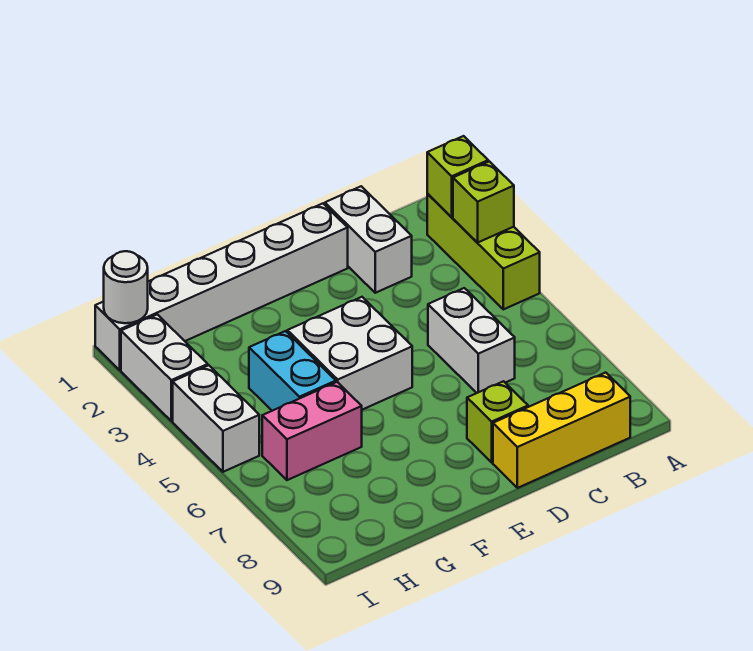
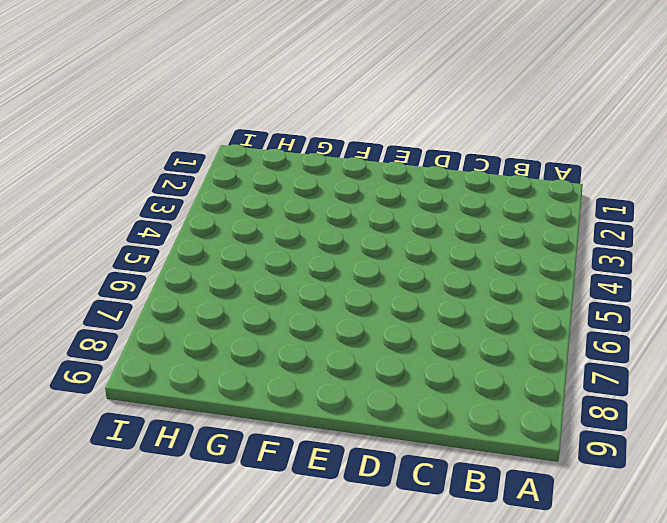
none -> lime brick A2:A4 level 1
none -> yellow brick B9:D9 level 1
none -> white brick C1:C2 level 1

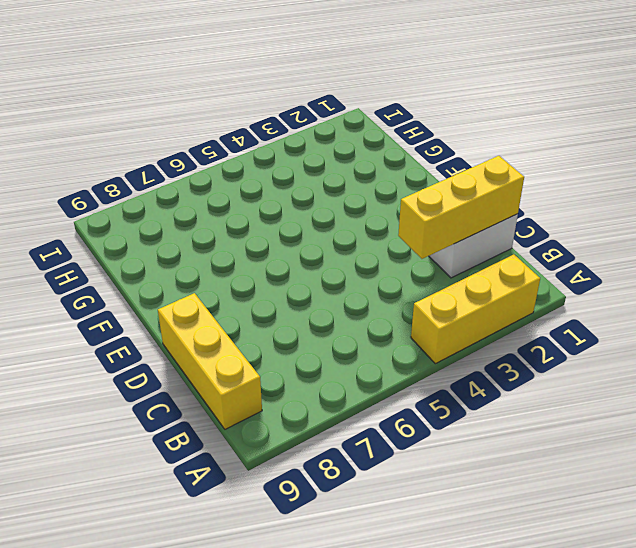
yellow brick A2:A4 level 1 -> lime brick A2:A4 level 1
yellow brick C1:C3 level 2 -> none
none -> white brick C5:C6 level 1
none -> white brick D1:I1 level 1
none -> lime brick D8 level 1

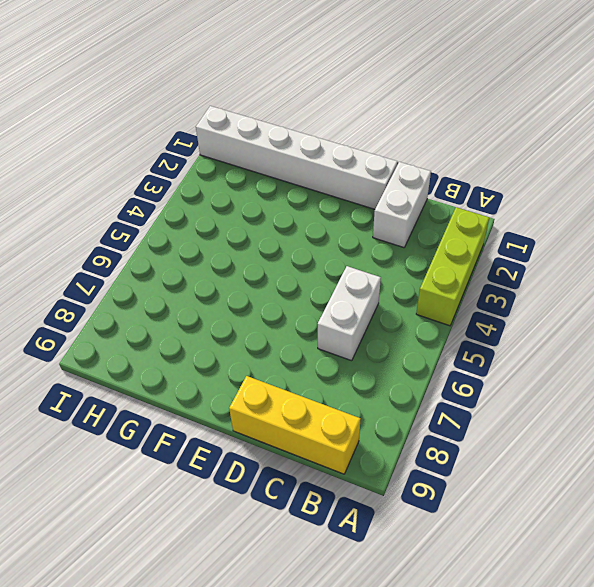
none -> lime brick D8 level 1
none -> white brick E4:F5 level 1
none -> cyan brick G4:G5 level 1

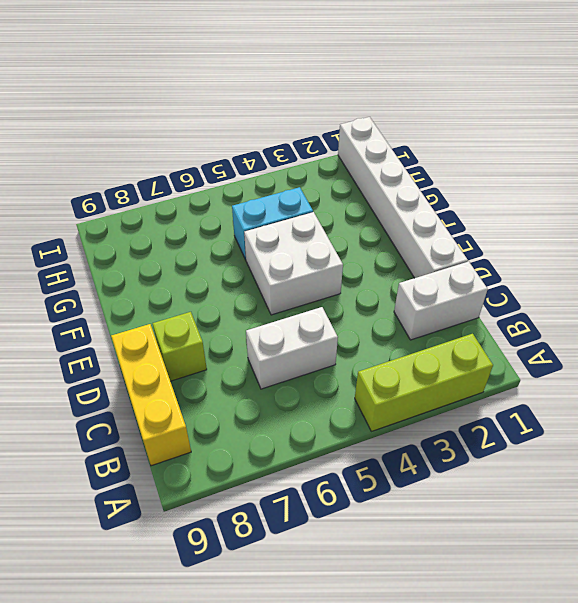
none -> pink brick G6:H6 level 1
none -> white brick I2:I3 level 1
none -> white brick I4:I5 level 1

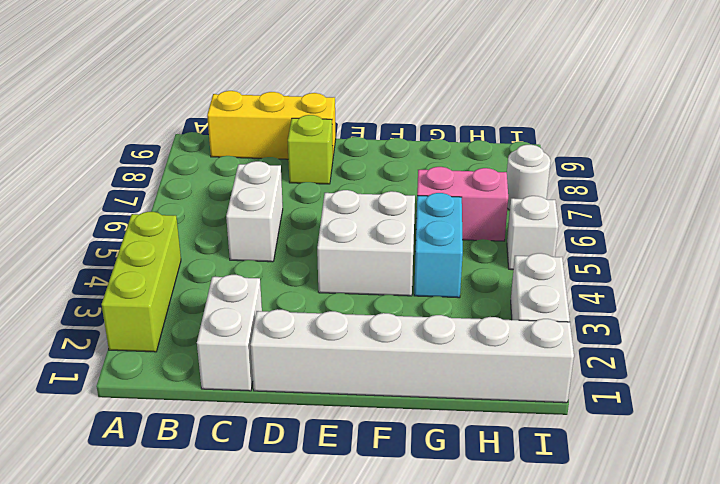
white brick I5 level 1 -> white brick I4:I5 level 1
white round brick I7 level 1 -> white round brick I1 level 2
none -> lime brick A2 level 2
none -> lime brick A3 level 2

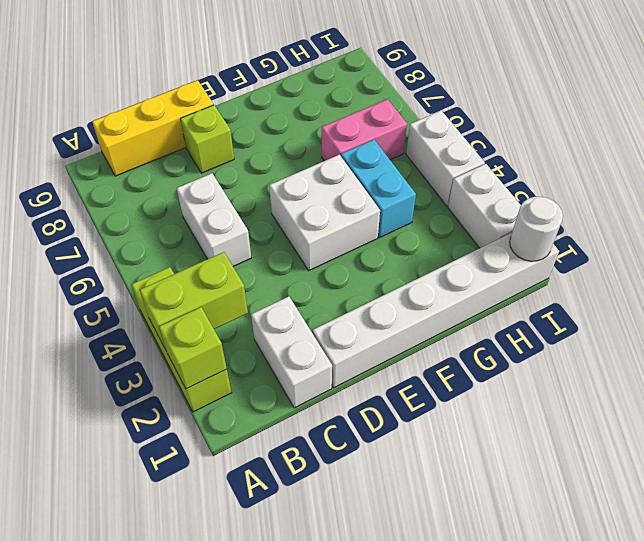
lime brick A3:B3 level 2 -> lime brick A3 level 2

